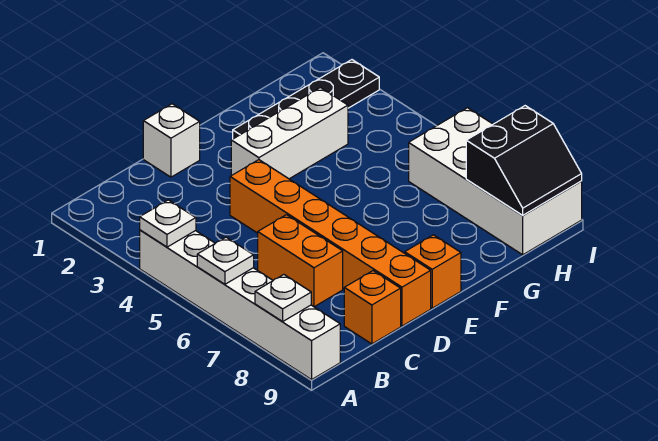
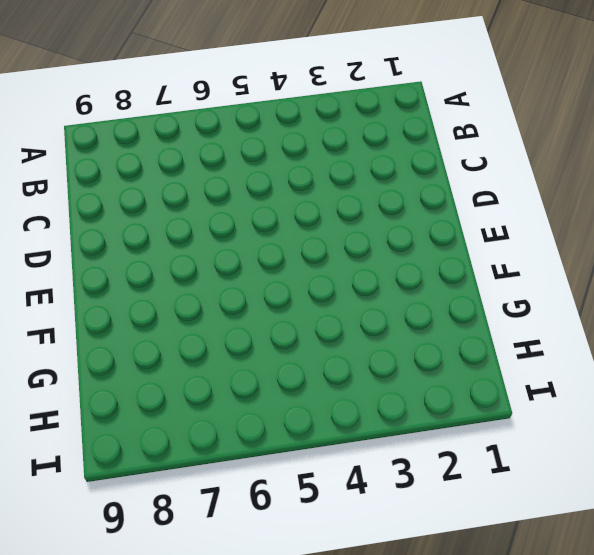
none -> white brick A4:A9 level 1
none -> orange brick C6:C7 level 1
none -> orange brick C9 level 1

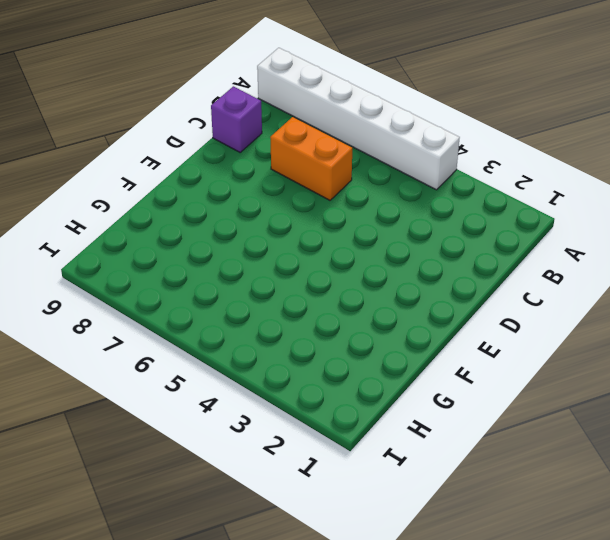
purple brick C9 level 1 -> orange brick C9 level 1
none -> white brick D1 level 1
none -> orange brick D4:D9 level 1
none -> white brick E3:G3 level 1

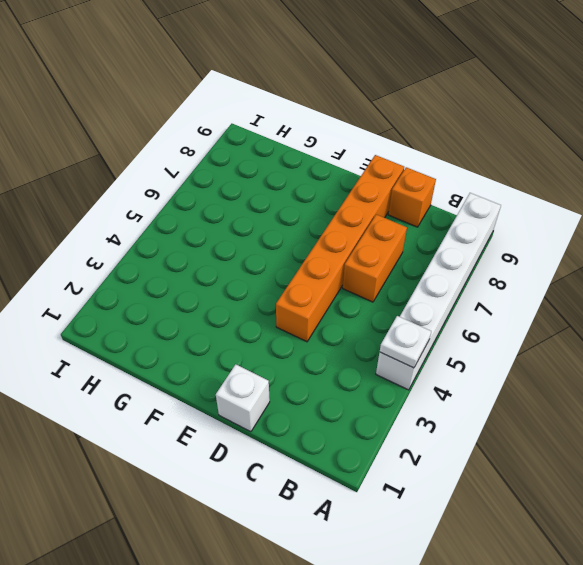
none -> white brick E3:G3 level 1
none -> orange brick E9 level 1
none -> black plate F2:I2 level 1

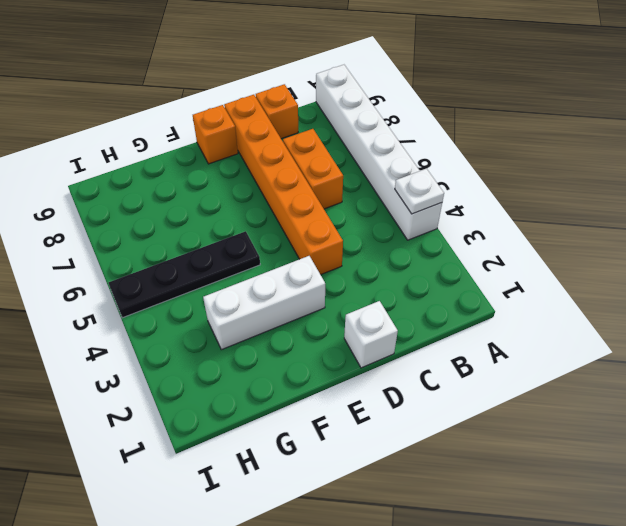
black plate F5:I5 level 1 -> black plate F2:I2 level 1
none -> white brick H6:I9 level 1
none -> white plate A6 level 2
none -> white plate A8 level 2

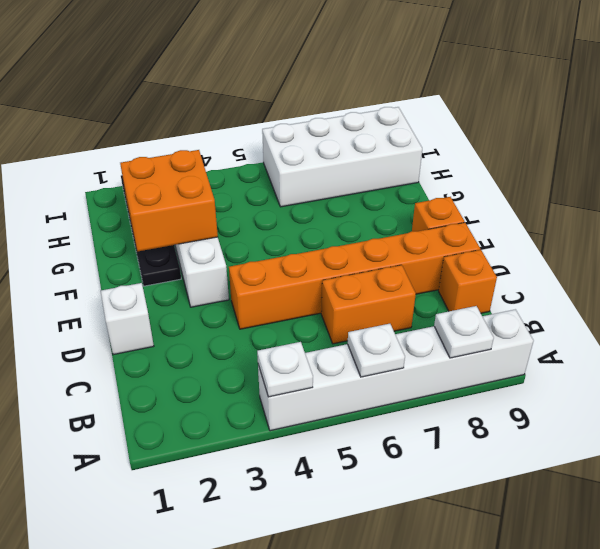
orange brick F2:G3 level 2 -> none
none -> black slope H8:I9 level 2 top 8

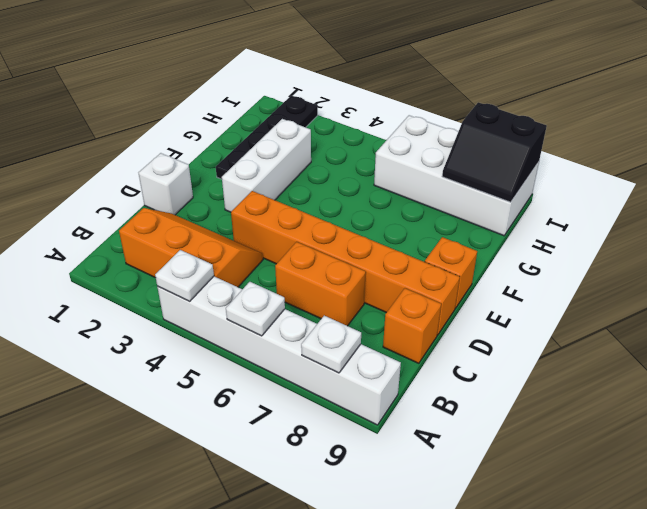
orange slope B2:C4 level 1 top B -> none
black slope H8:I9 level 2 top I -> black slope H8:I9 level 2 top 8

